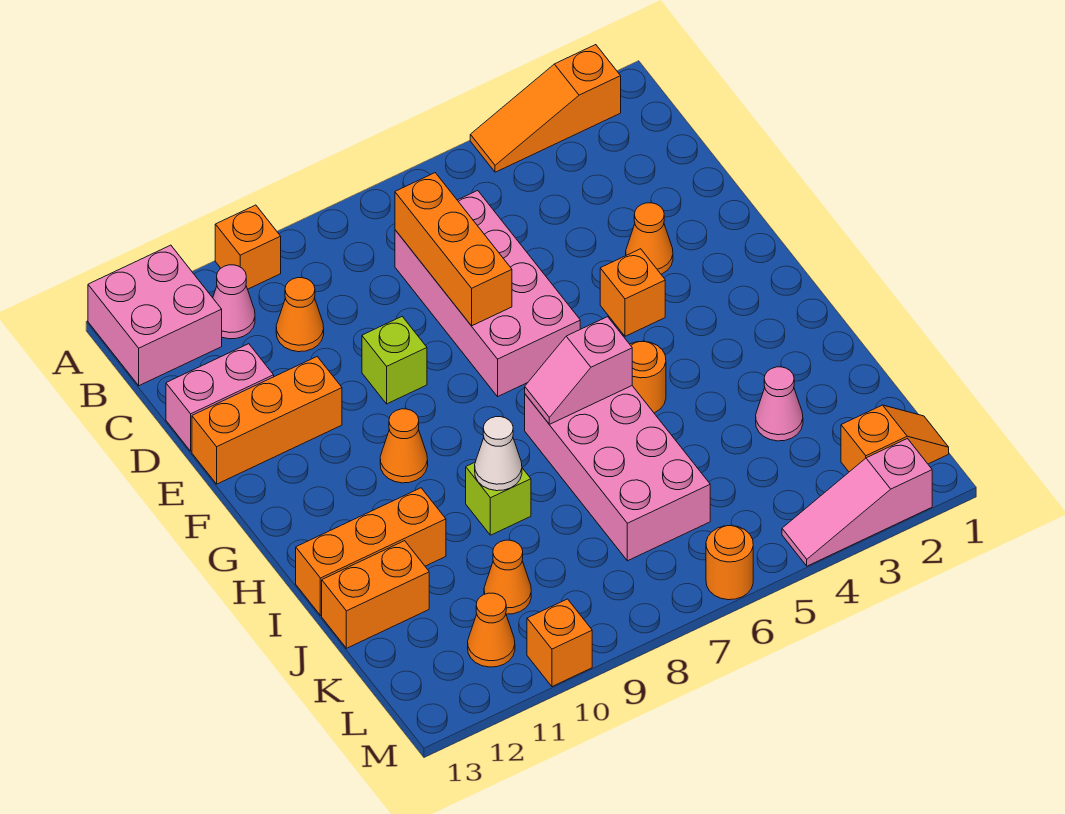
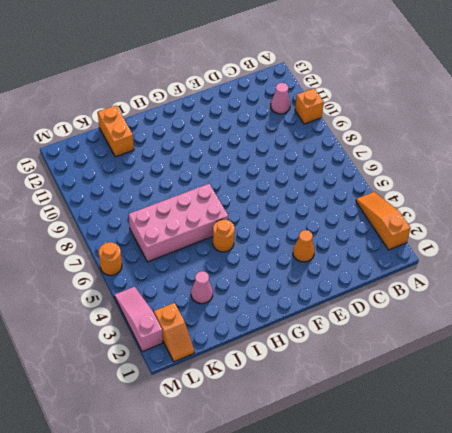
none -> pink brick A12:B13 level 1
none -> pink brick C6:F7 level 1
none -> orange cone C10 level 1

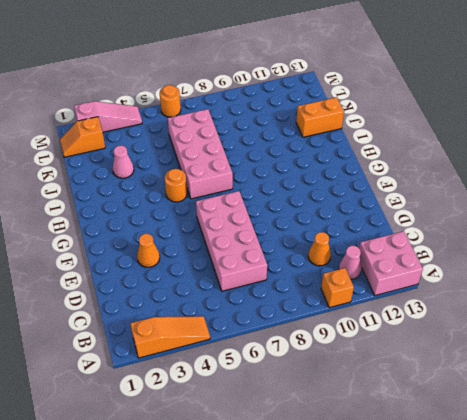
none -> pink brick D12:D13 level 1
none -> lime brick E9 level 1
none -> orange brick E11:E13 level 1

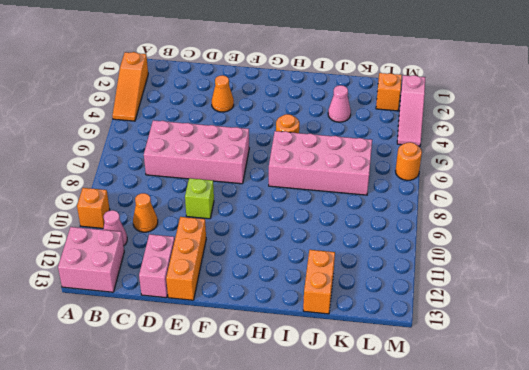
none -> orange brick F4 level 1
none -> orange cone G10 level 1
none -> lime brick I9 level 1

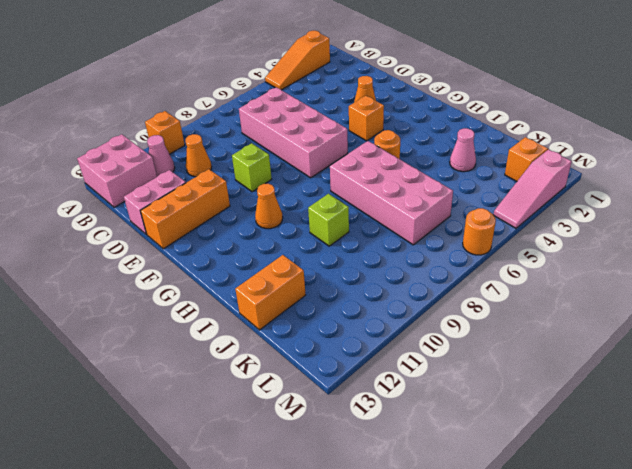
none -> orange brick I11:I13 level 1
none -> orange cone K10 level 1
none -> orange cone L11 level 1

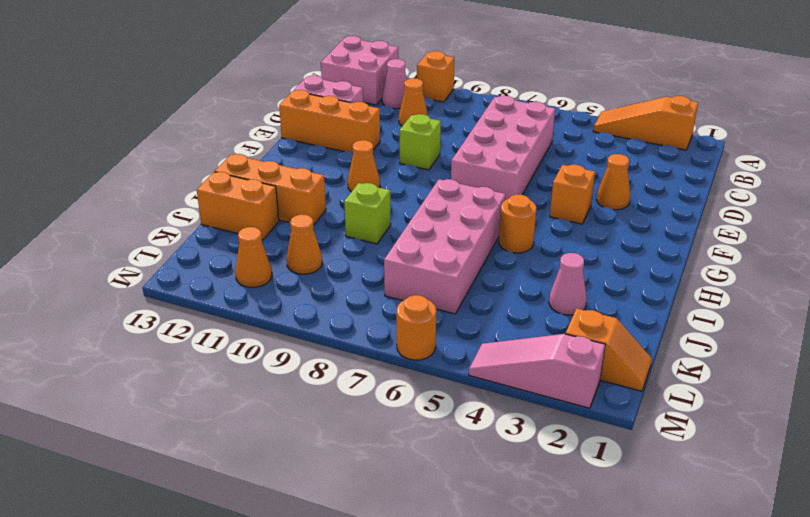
none -> orange brick M10 level 1
none -> orange brick C7:E7 level 2
none -> pink slope H6:H7 level 2 top 6

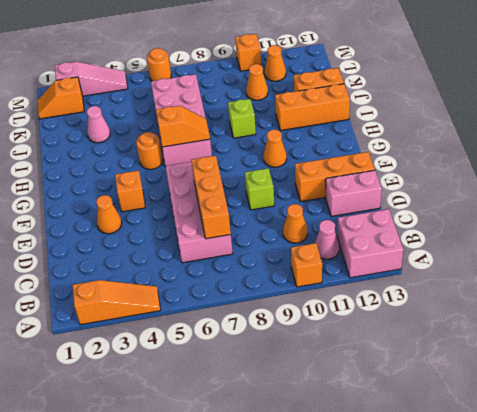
orange slope H6:H7 level 2 top 6 -> pink slope H6:H7 level 2 top 6
none -> white cone I9 level 2

